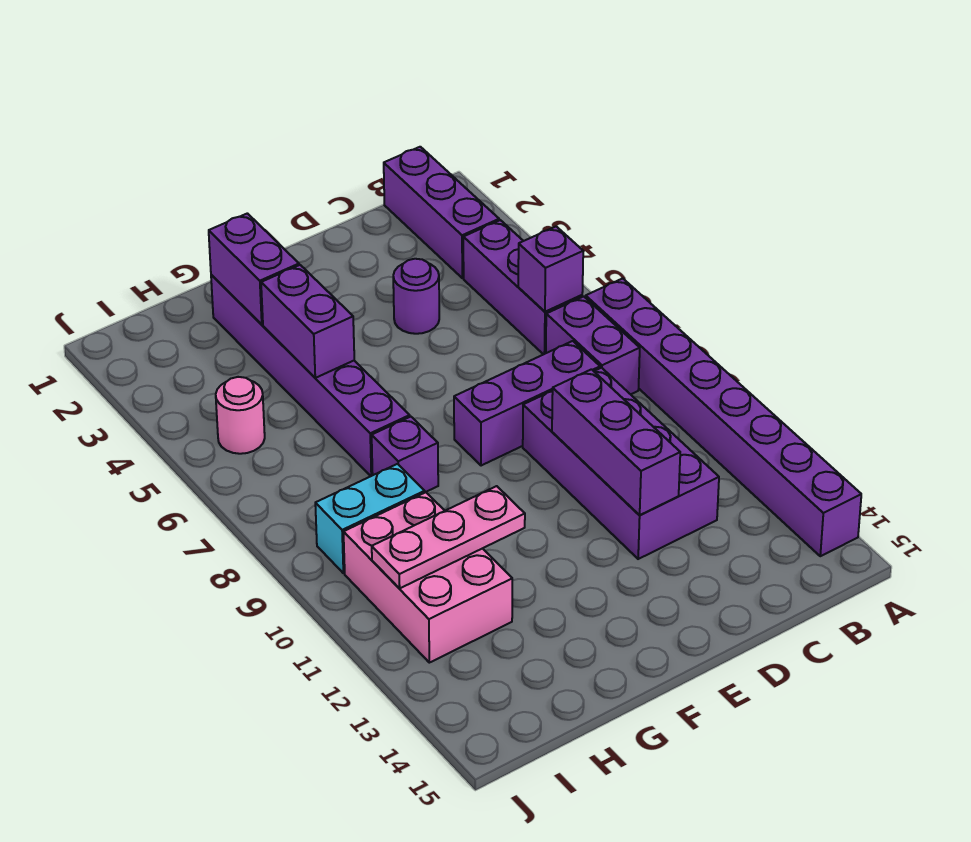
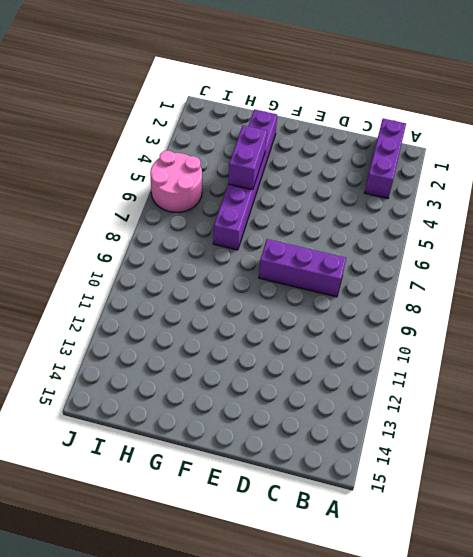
pink round brick I5:J6 level 1 -> pink round brick I5 level 1
none -> purple brick A7:A14 level 1
none -> purple brick B4:B6 level 1
none -> purple brick B7:B8 level 1

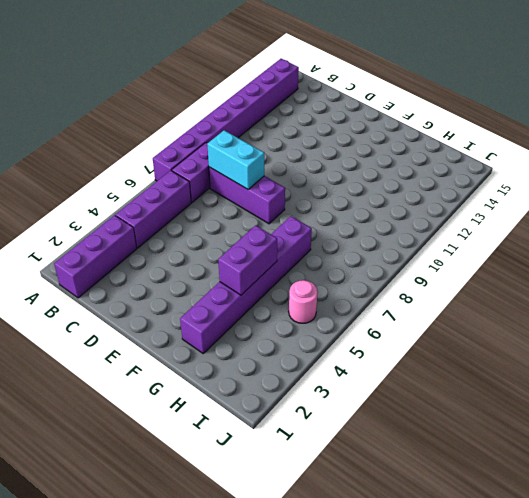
cyan brick C8:D8 level 2 -> cyan brick H9:I9 level 1
none -> purple brick C9:D12 level 1
none -> purple round brick D4 level 1
none -> purple brick G8 level 1

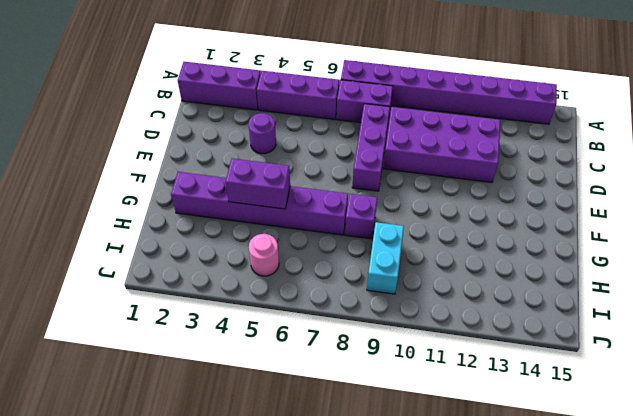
none -> pink brick H10:I12 level 1
none -> purple brick B6 level 2
none -> purple brick D10:D12 level 2

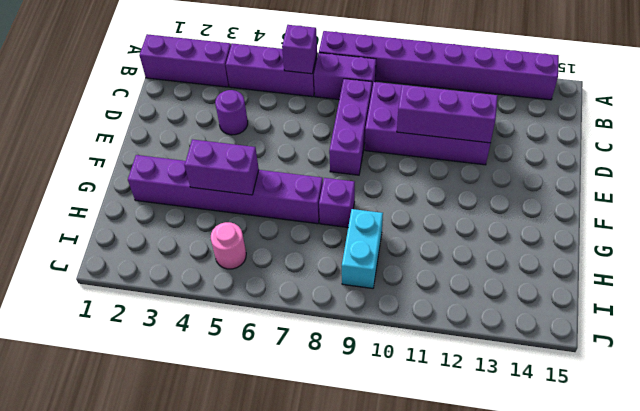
none -> pink brick H10:I12 level 1
none -> purple brick G2:G3 level 2
none -> pink plate G11:I11 level 2

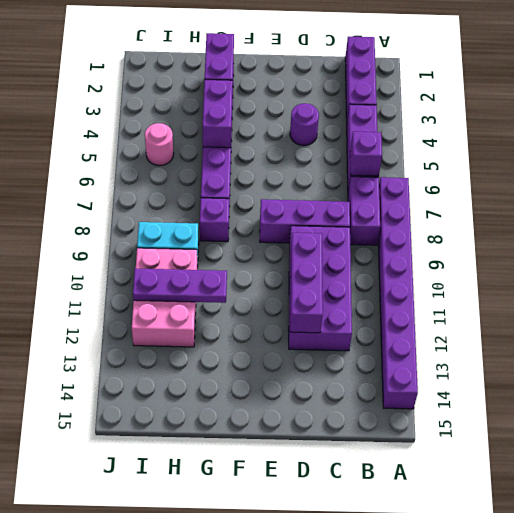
purple plate G11:I11 level 2 -> pink plate G11:I11 level 2

